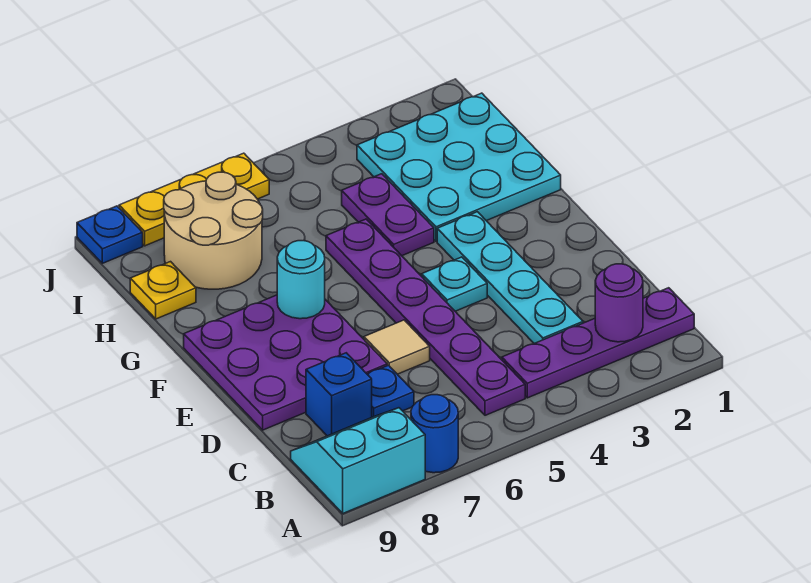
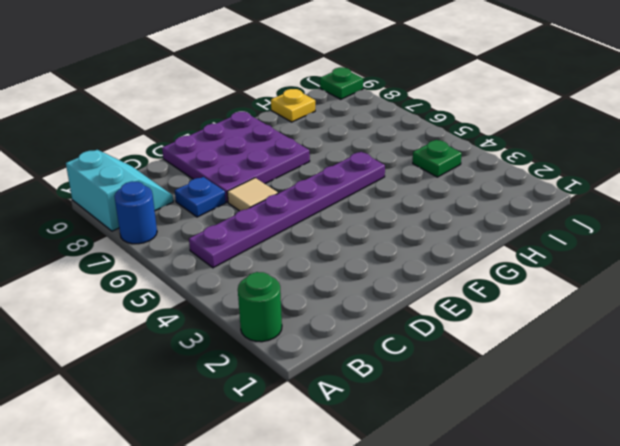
green round brick A2 level 1 -> none
green plate I4 level 1 -> none
green plate J9 level 1 -> blue plate J9 level 1
none -> purple plate B1:B4 level 1
none -> cyan plate C3:F3 level 1
none -> blue brick C8 level 1

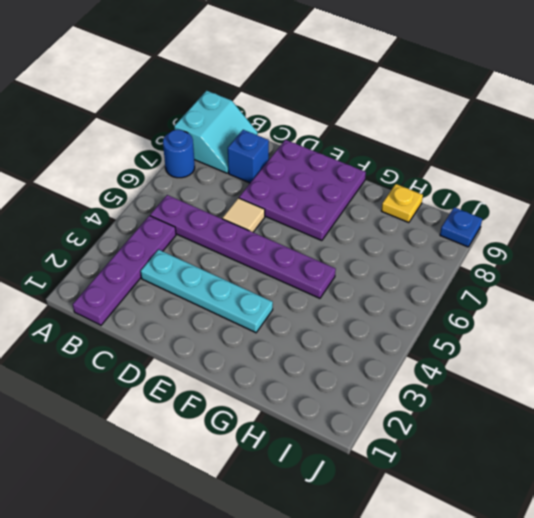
none -> blue plate C7 level 1
none -> cyan plate E4 level 1
none -> cyan plate G1:I3 level 1

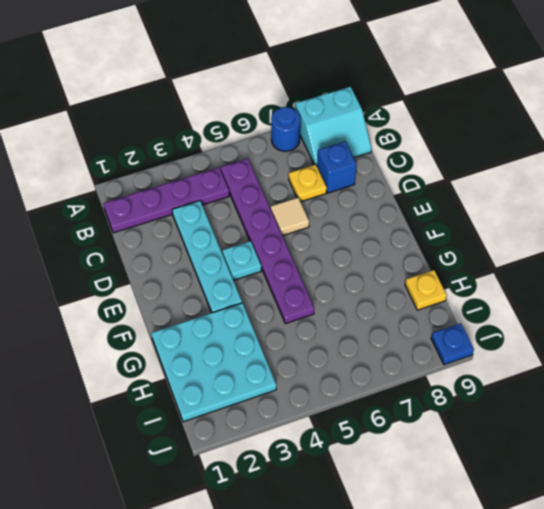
yellow plate C7 level 1 -> blue plate C7 level 1
none -> purple plate D7:F9 level 1
none -> purple plate G4:H4 level 1
none -> tan round brick H7:I8 level 1

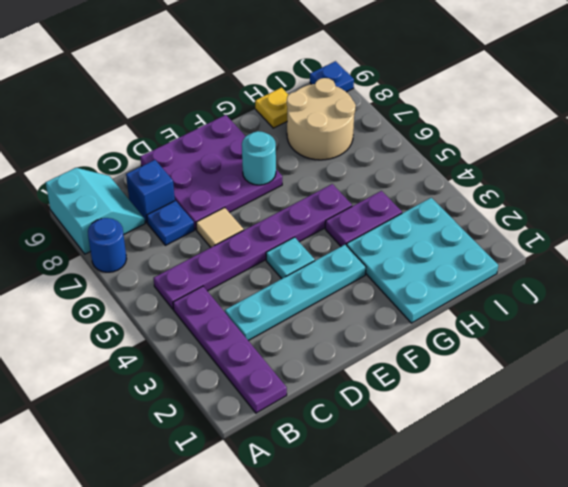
none -> yellow plate J6:J8 level 1
none -> purple round brick B2 level 2

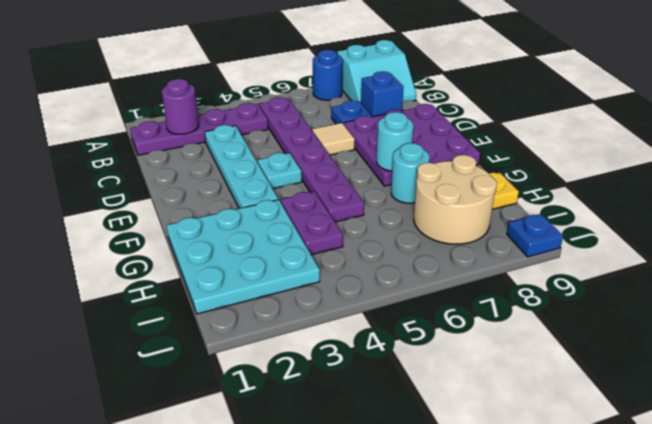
cyan round brick G7 level 1 -> none
none -> yellow plate J6:J8 level 1

